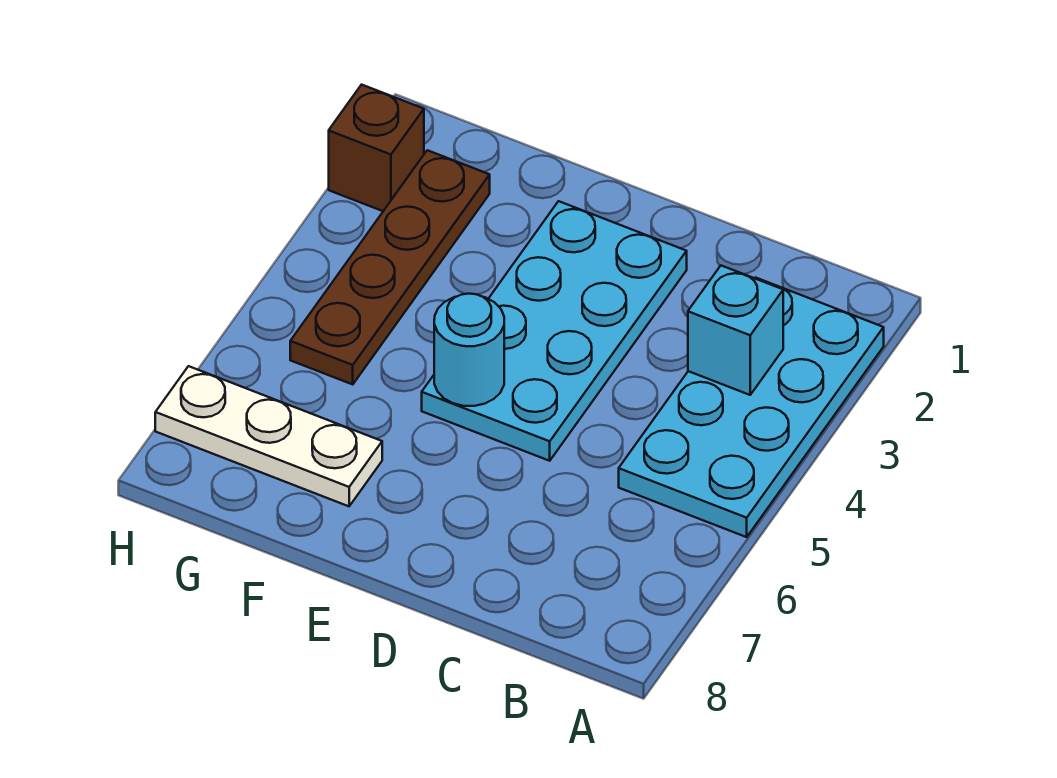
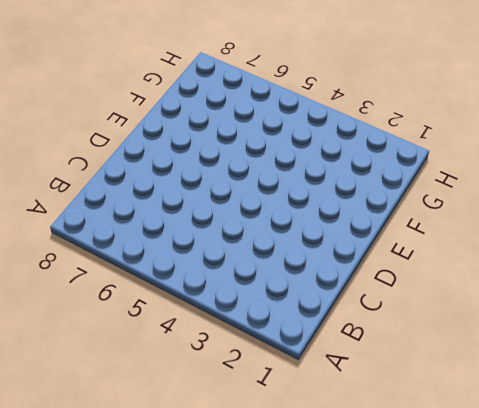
none -> cyan plate A2:B5 level 1
none -> cyan plate D2:E5 level 1

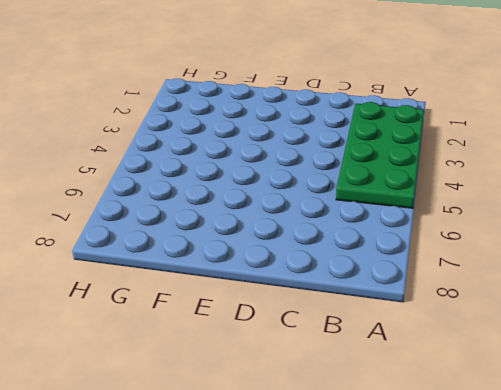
green plate A2:B5 level 1 -> cyan plate A2:B5 level 1
none -> cyan plate D2:E5 level 1
none -> white plate F7:H7 level 1

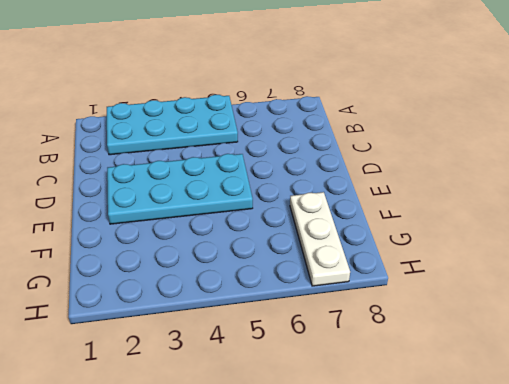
none -> brown plate G2:G5 level 1
none -> brown brick H2 level 1

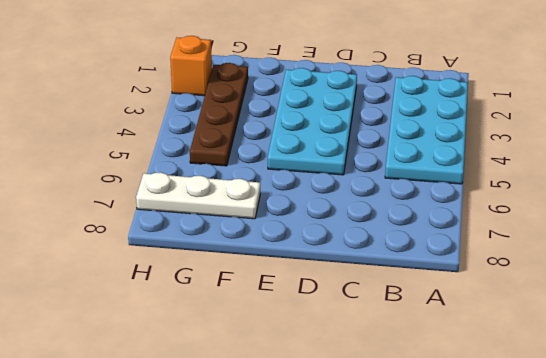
orange brick H2 level 1 -> brown brick H2 level 1
none -> cyan brick B3 level 2
none -> cyan round brick E5 level 2

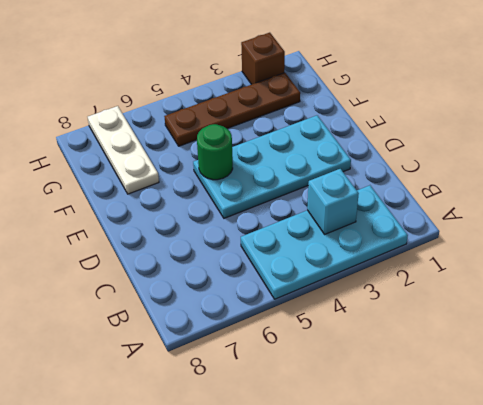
green round brick E5 level 2 -> cyan round brick E5 level 2

